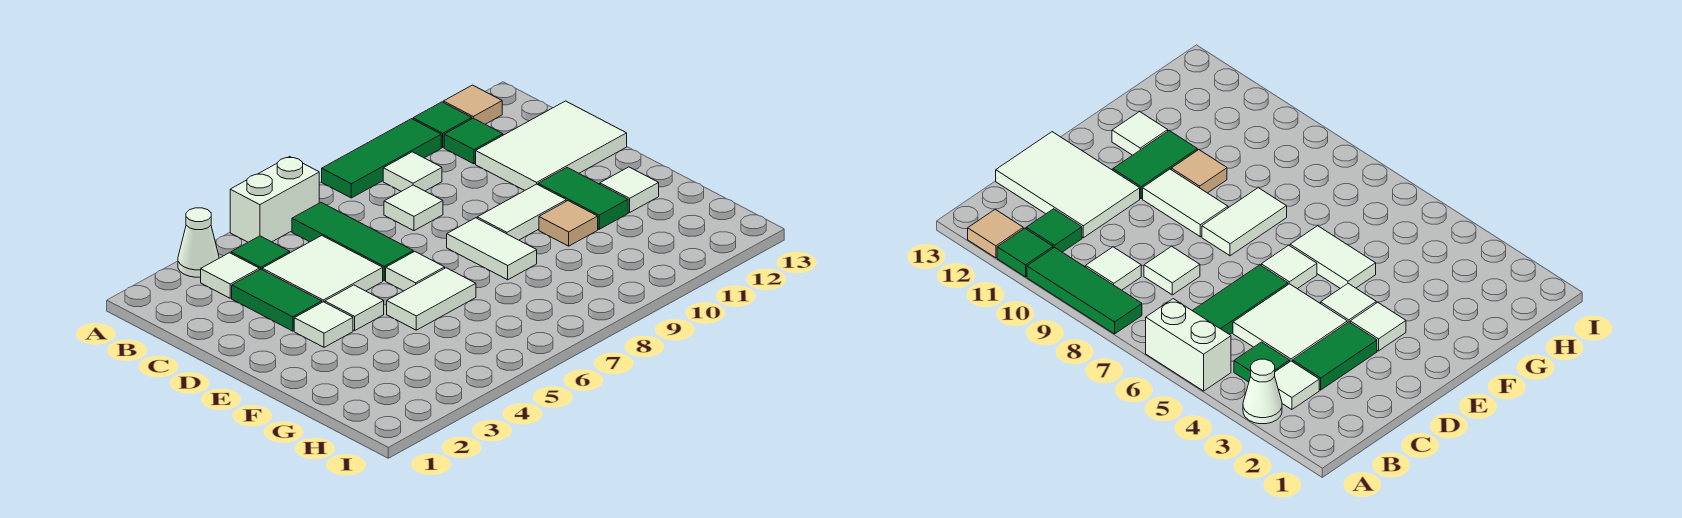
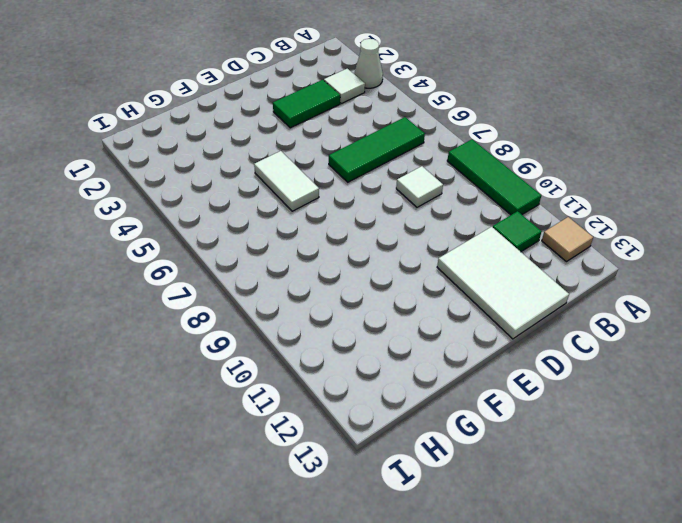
none -> white brick A5:A6 level 1
none -> green tile A11 level 1
none -> green tile B4 level 1

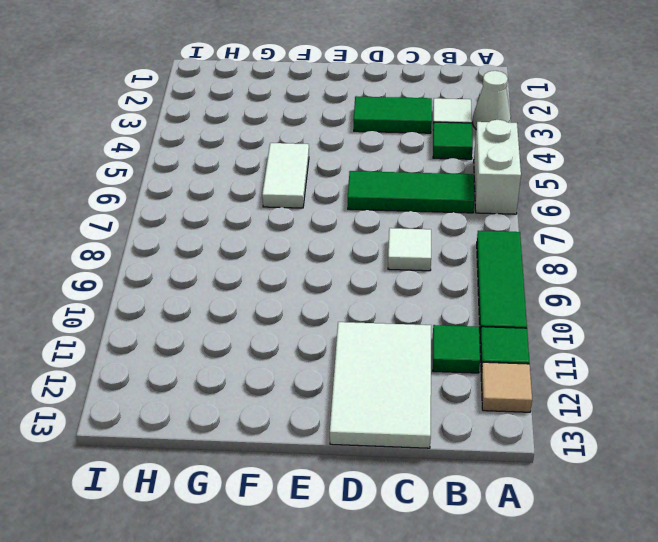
none -> white tile B9 level 1
none -> white tile C4:D5 level 1
none -> white tile E3 level 1

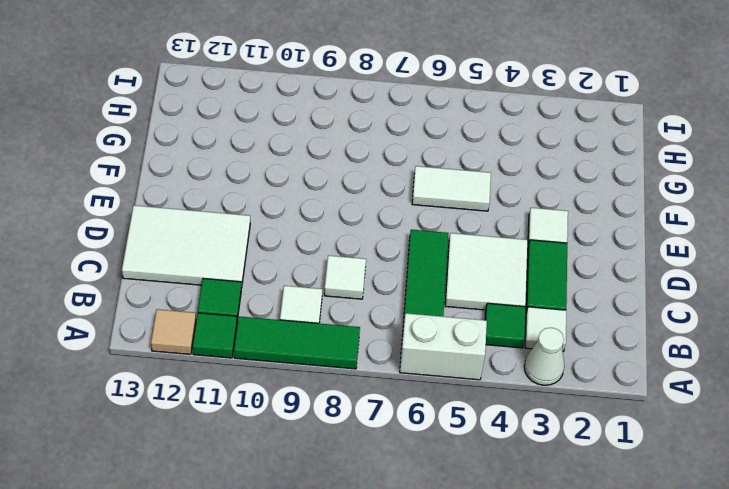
none -> white tile E4 level 1
none -> white tile E6 level 1
none -> white tile E8:F8 level 1

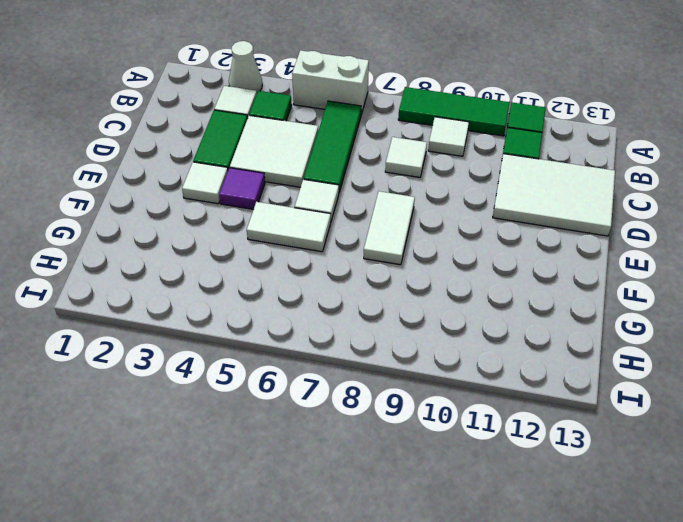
purple tile E4 level 1 -> white tile E4 level 1
none -> tan tile A12 level 1
none -> white tile E9:E10 level 1
none -> green tile E11:F11 level 1

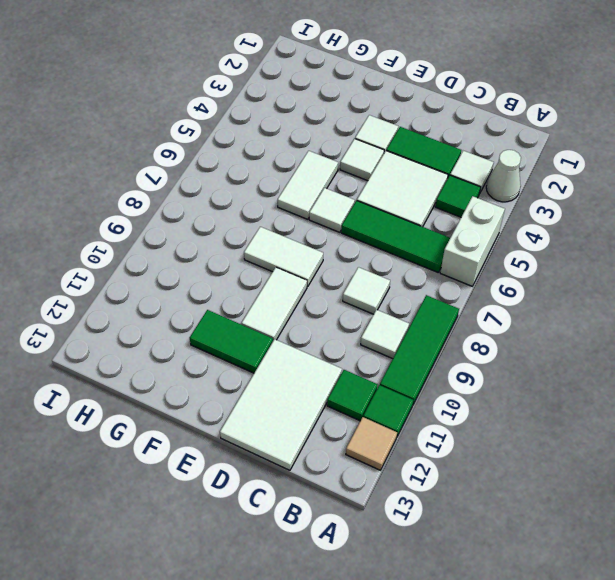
none -> tan tile F10 level 1
none -> white tile F12 level 1

